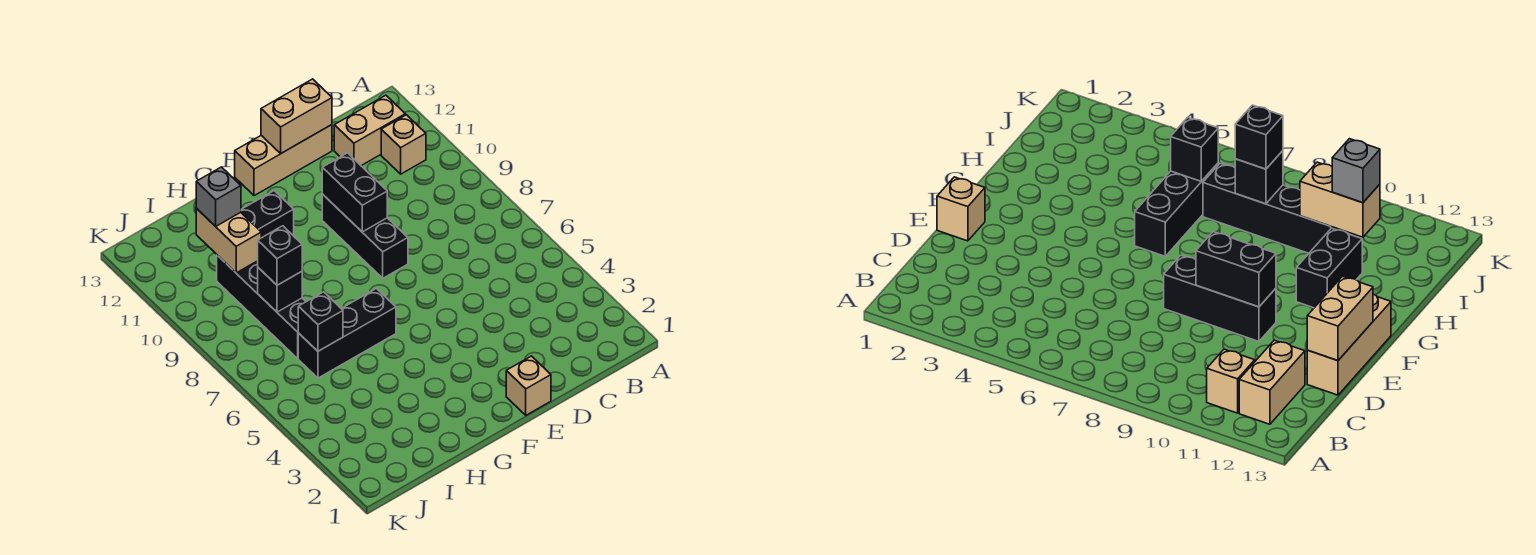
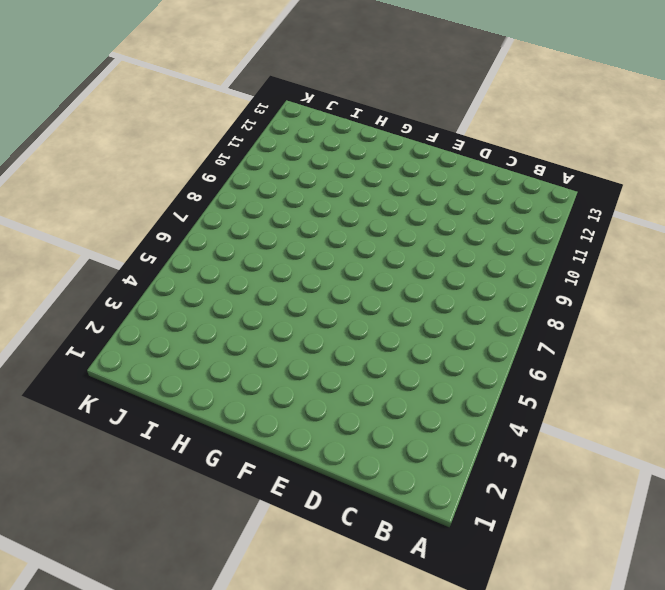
none -> tan brick B11 level 1
none -> tan brick B12:C12 level 1
none -> tan brick D13:F13 level 1

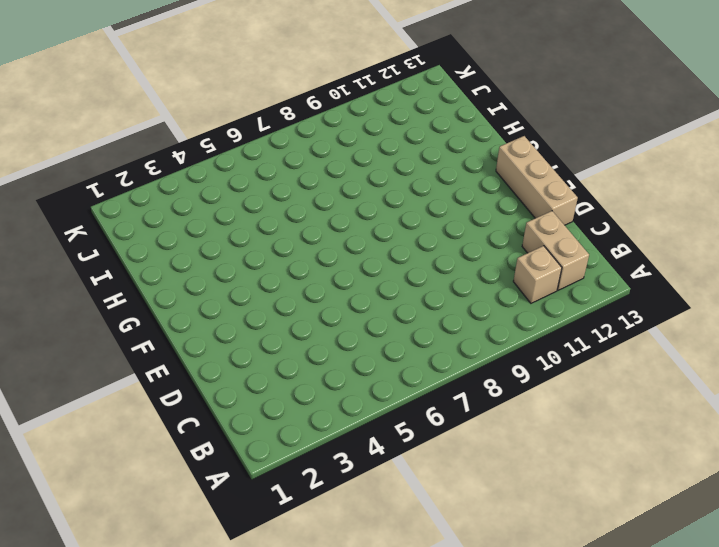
none -> tan brick E1 level 1
none -> black brick E8:E10 level 1
none -> black brick G6:I6 level 1

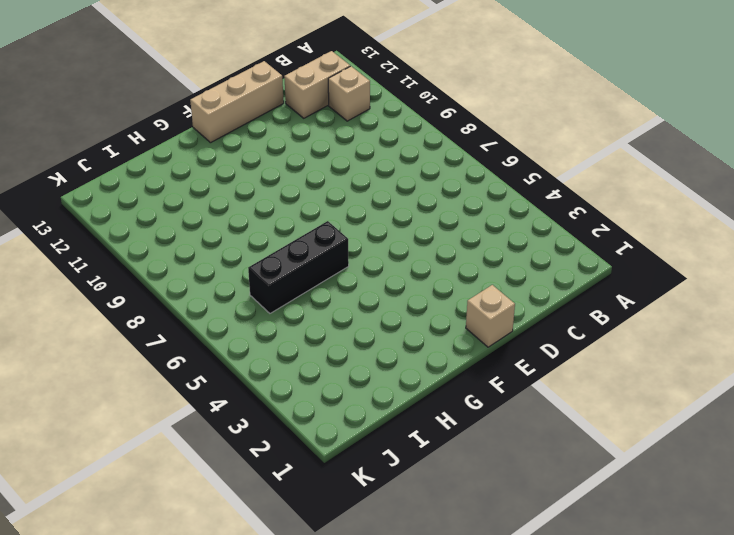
none -> black brick E8:E10 level 1
none -> black brick G11:H11 level 1
none -> black brick I7:I10 level 1

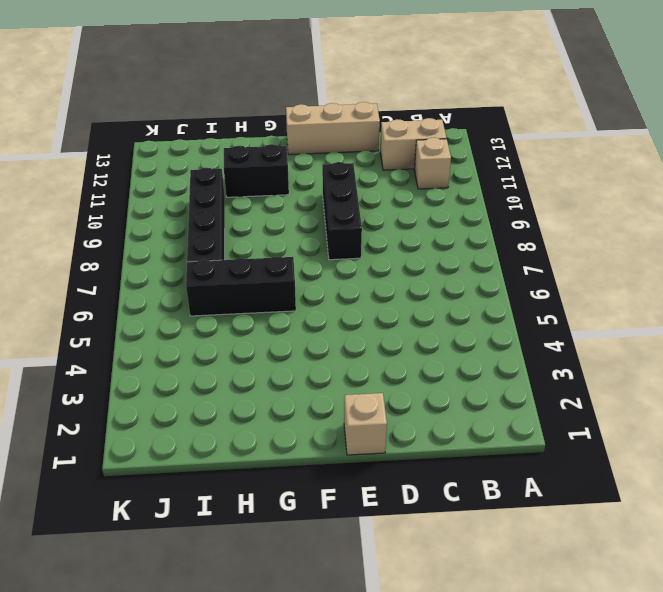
none -> tan brick D13:E13 level 2
none -> black brick E9:E10 level 2
none -> black brick I6 level 2

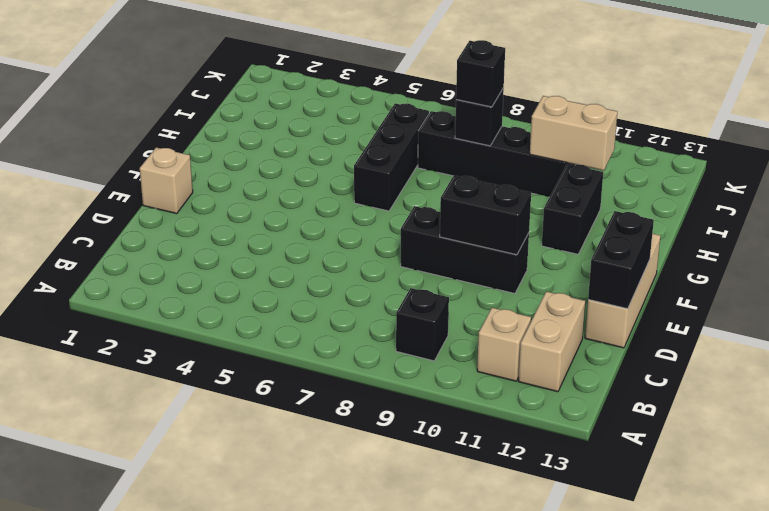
black brick B9 level 1 -> black brick I6 level 2
black brick D13:E13 level 2 -> tan brick D13:E13 level 2
none -> grey brick I11 level 3

